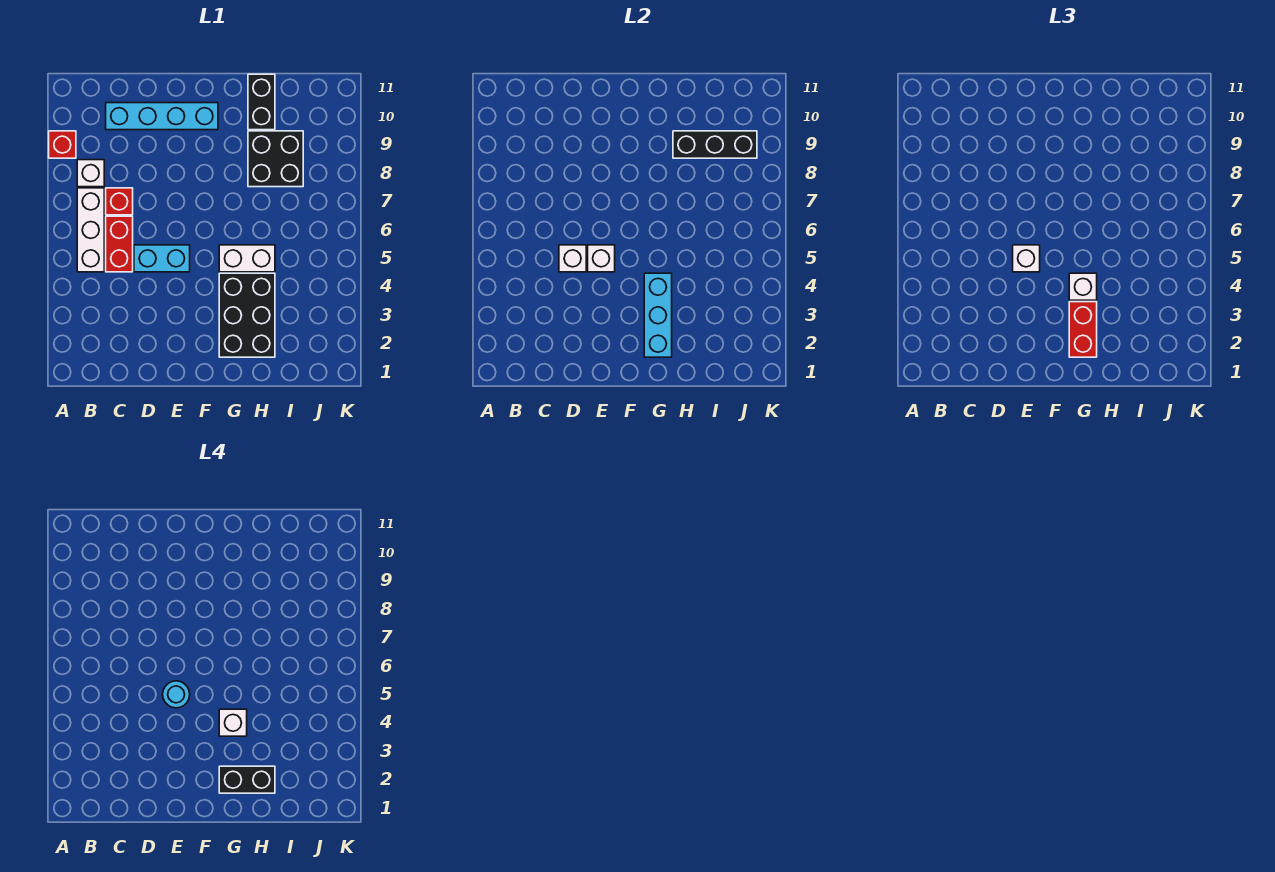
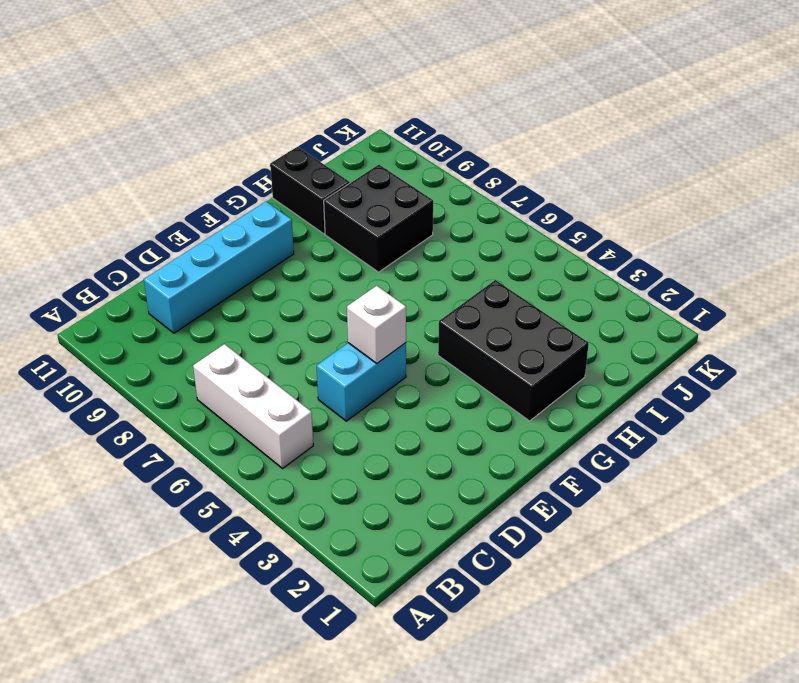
none -> red brick A9 level 1
none -> white brick B8 level 1
none -> red brick C5:C6 level 1

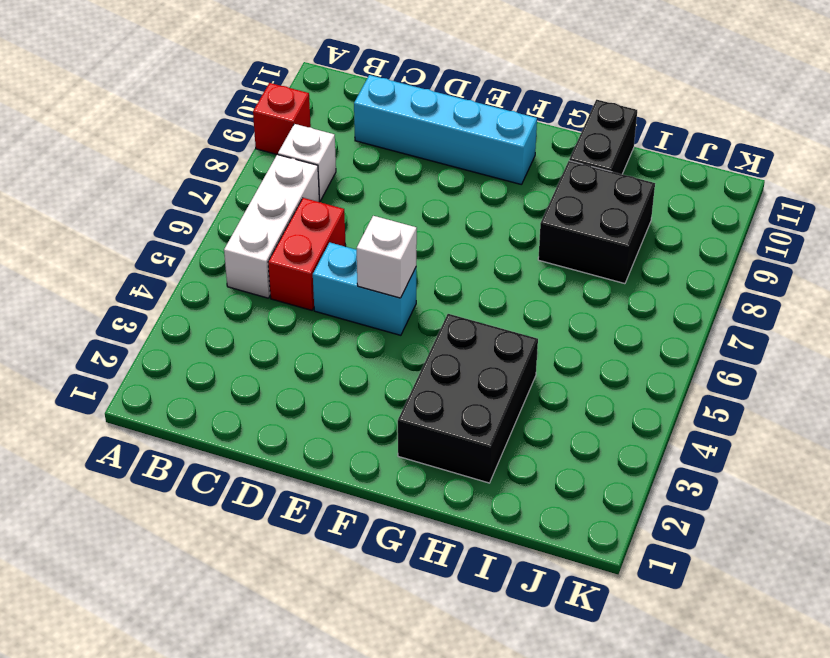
none -> red brick C7 level 1
none -> white brick G5:H5 level 1
none -> white brick D5 level 2

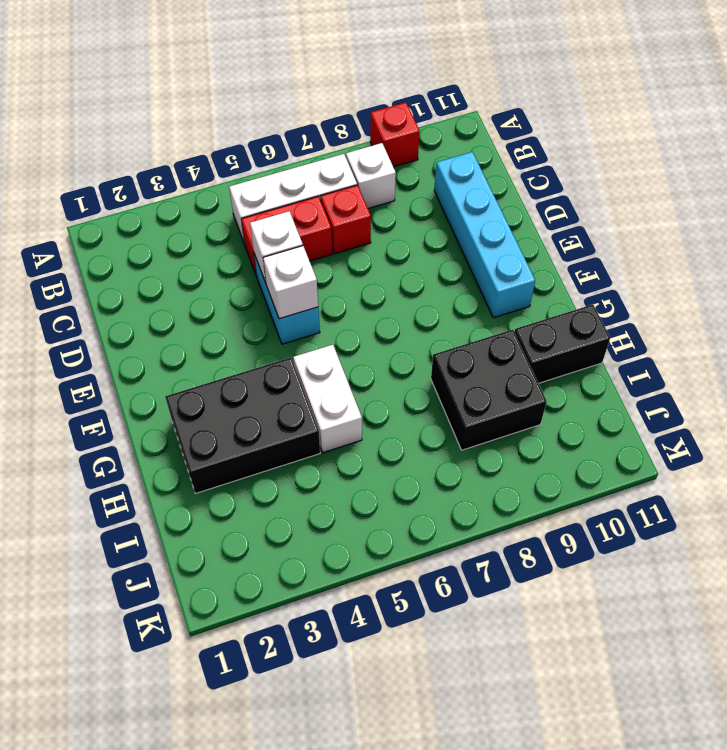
none -> cyan brick G2:G4 level 2
none -> black brick H9:J9 level 2
none -> white brick E5 level 3

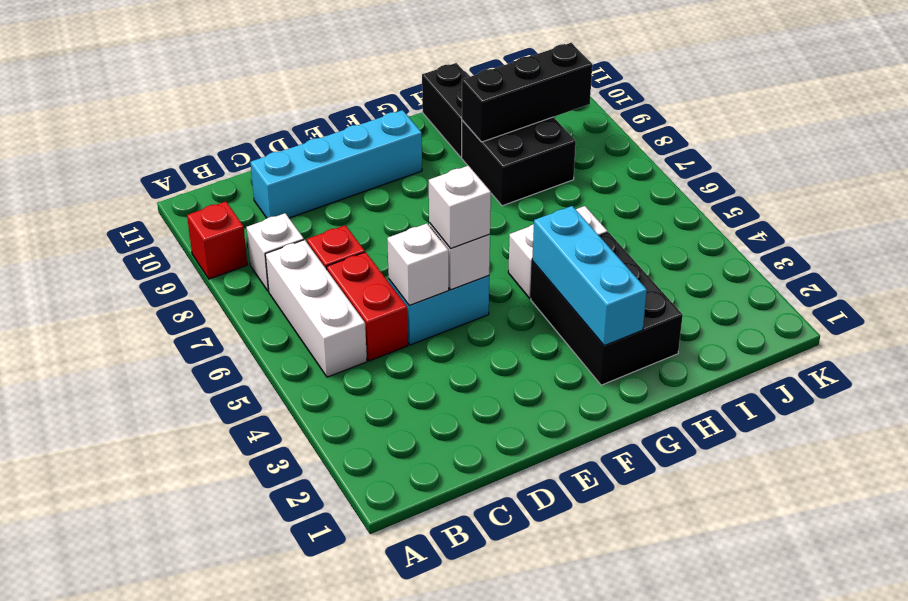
none -> red brick G2:G3 level 3
none -> white brick G4 level 3
none -> cyan round brick E5 level 4

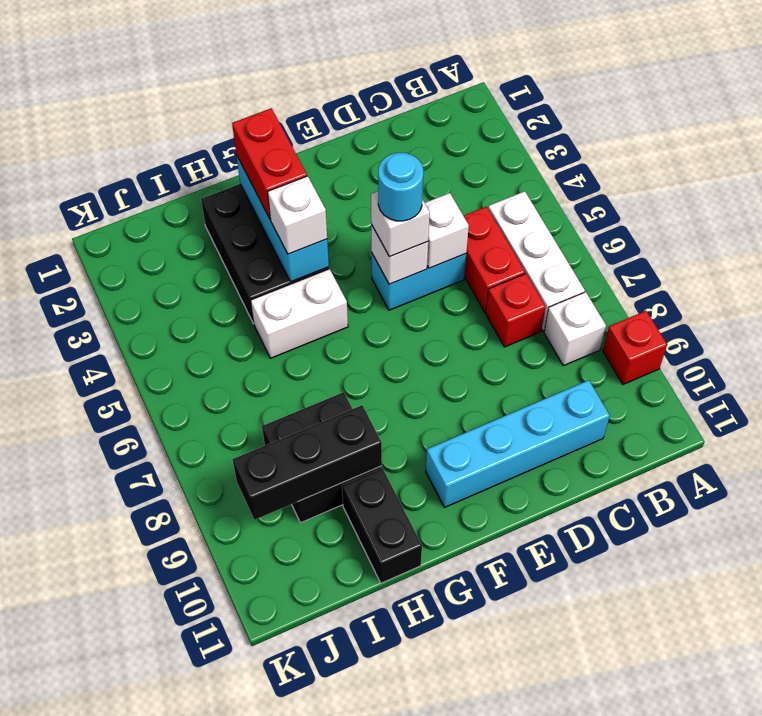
none -> black brick G2:H2 level 4
none -> white brick G4 level 4

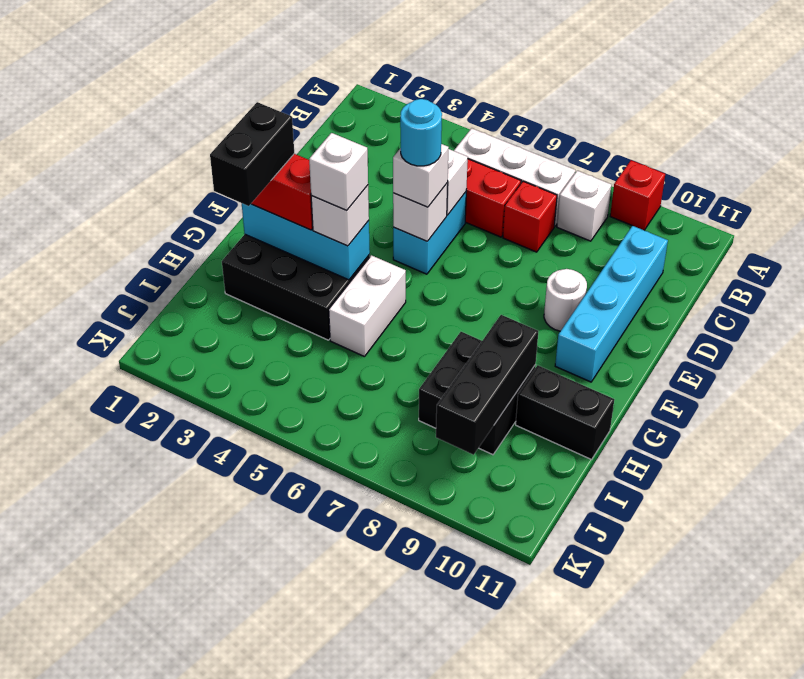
white round brick E9 level 1 -> none

